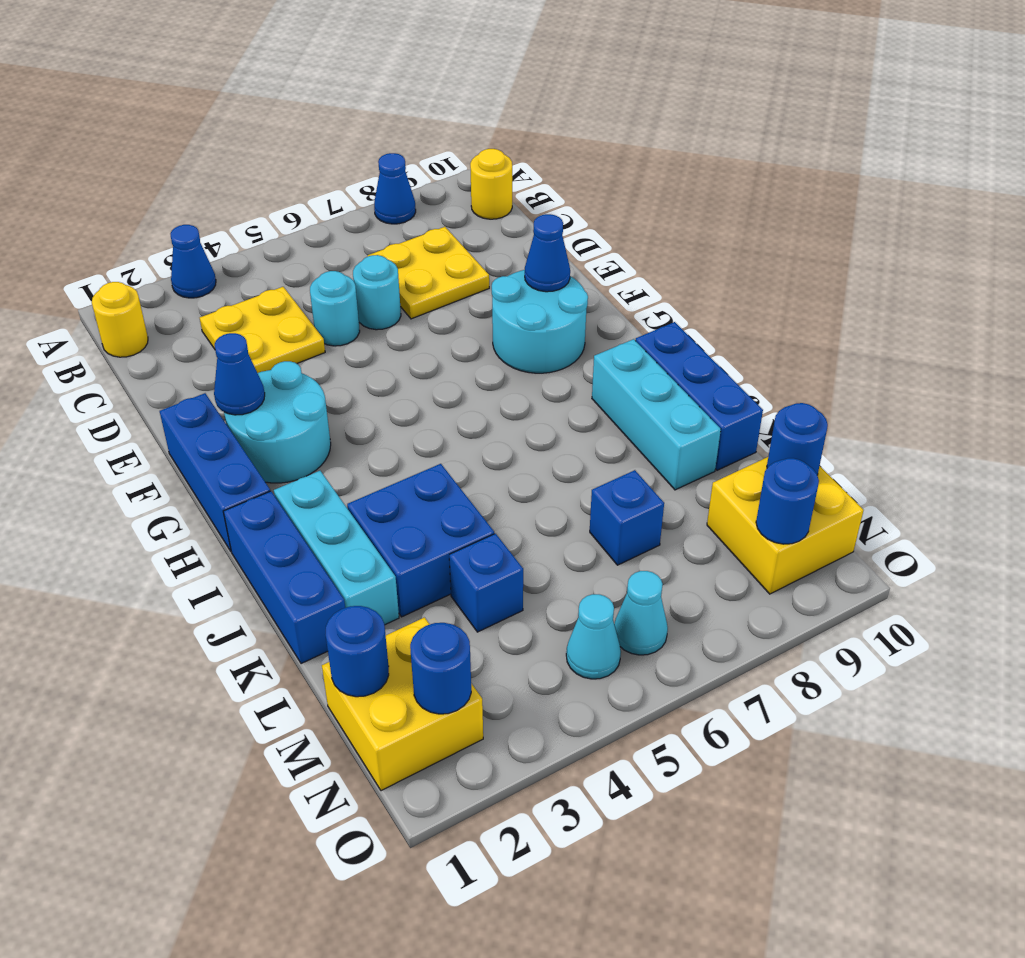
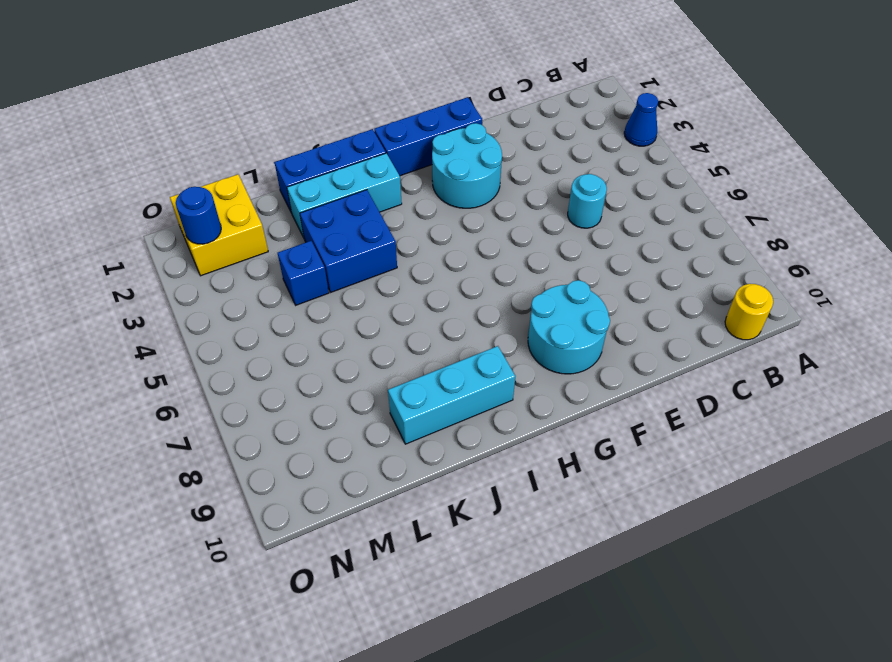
none -> blue cone A8 level 1
none -> yellow round brick B1 level 1
none -> yellow plate C3:D4 level 1

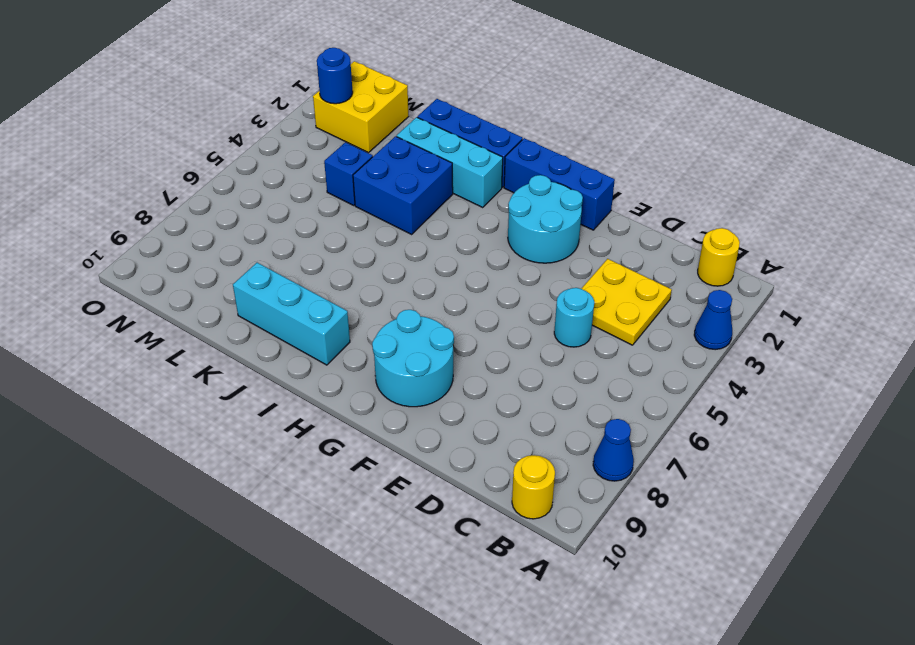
none -> yellow plate C7:D8 level 1
none -> cyan round brick D6 level 1
none -> blue brick I10:K10 level 1

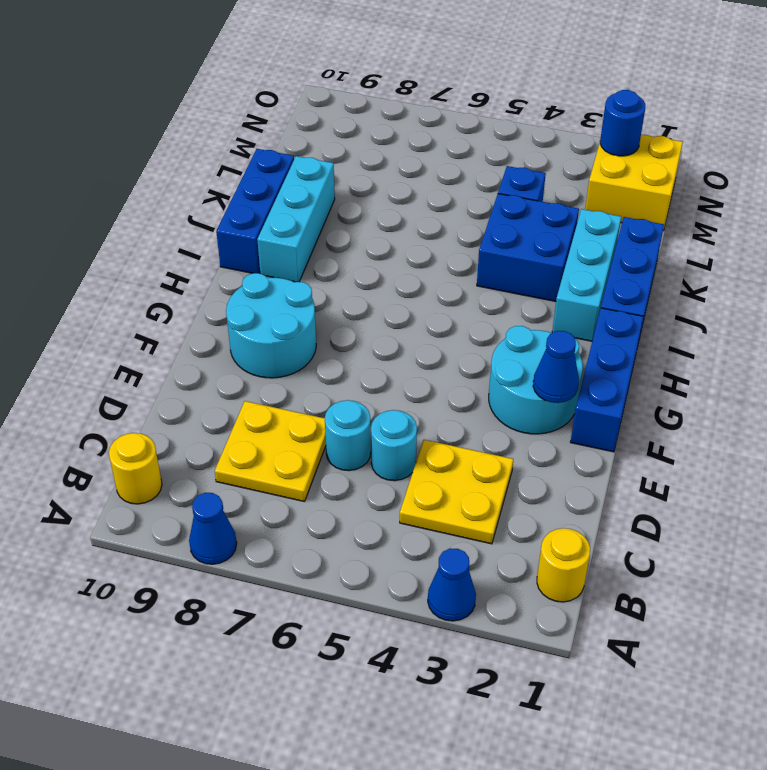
none -> blue brick L7 level 1
none -> yellow brick M9:N10 level 1
none -> cyan cone N5 level 1

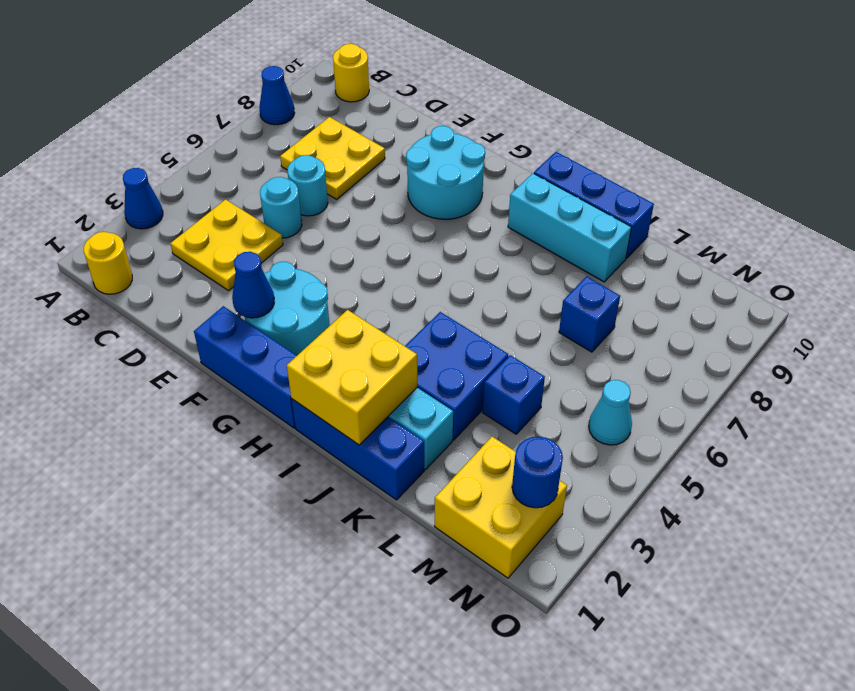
yellow brick I1:J2 level 2 -> yellow brick M9:N10 level 1
none -> cyan cone N6 level 1
none -> blue cone F9 level 2
none -> blue round brick M1 level 2

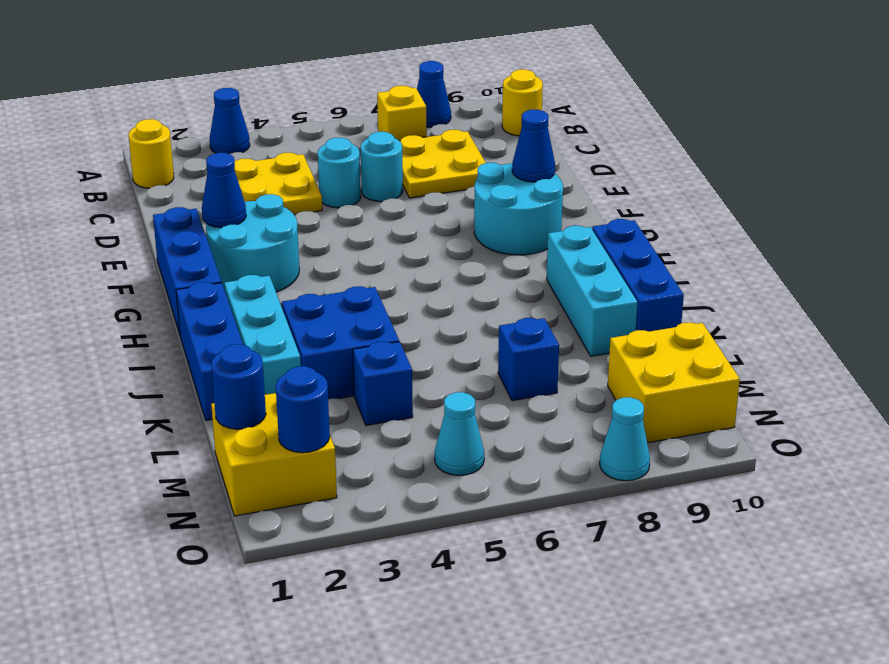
yellow brick B7 level 1 -> none
cyan cone O8 level 1 -> cyan cone N6 level 1
none -> blue round brick M10 level 2
none -> blue round brick N9 level 2

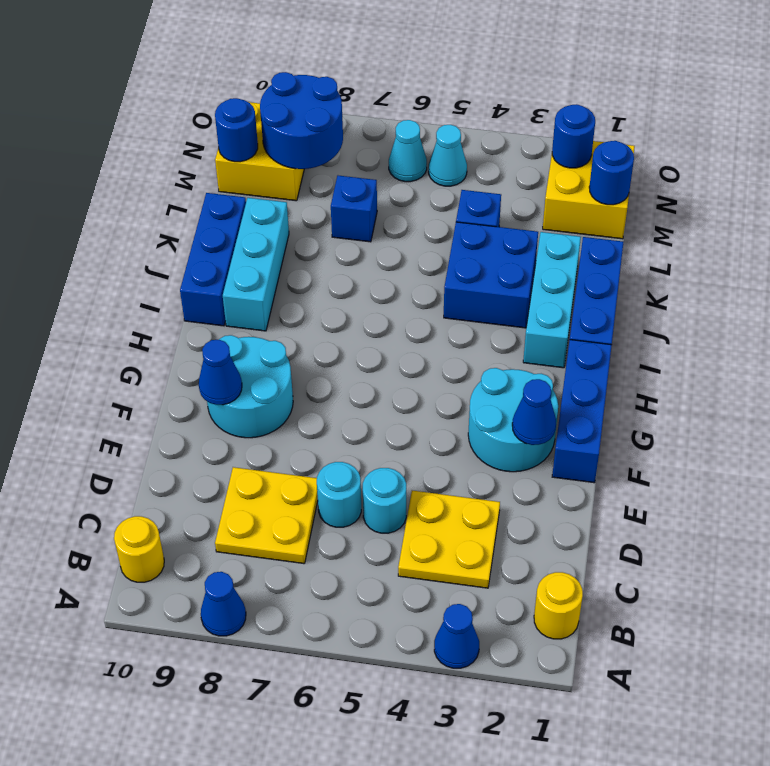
blue round brick M8:N9 level 2 -> blue round brick N9 level 2

